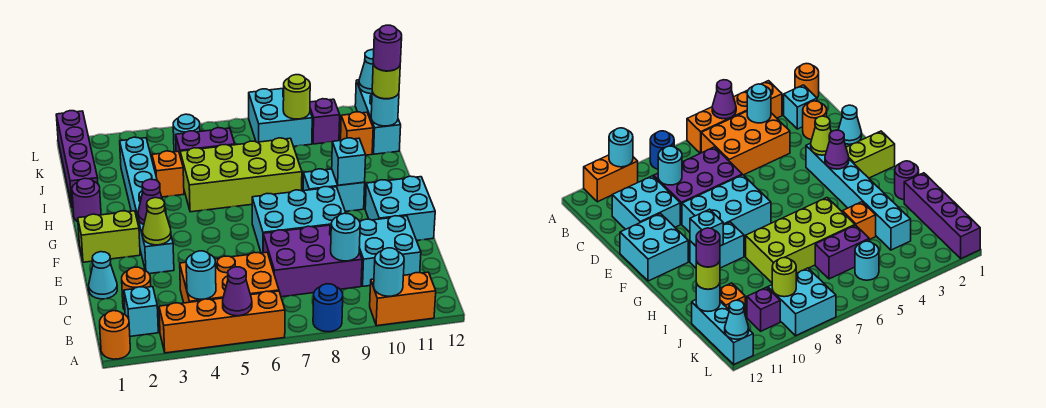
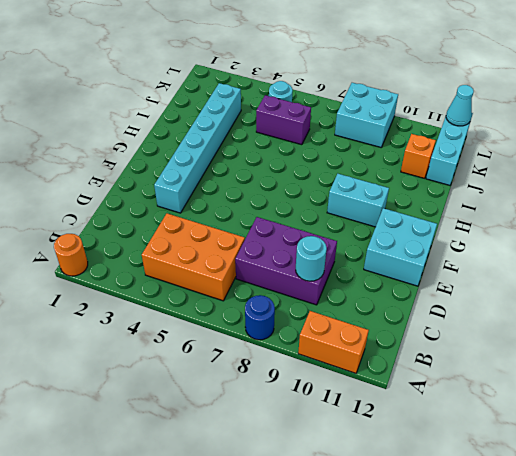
none -> orange brick A3:A6 level 1
none -> cyan brick B2 level 1
none -> orange round brick C2 level 1
none -> cyan brick C10:D11 level 1

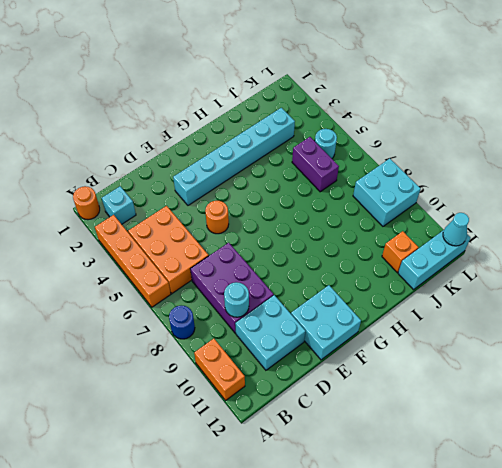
orange round brick E5 level 1 -> orange round brick C2 level 1
none -> cyan cone D1 level 1
none -> cyan brick E7:F9 level 1
none -> lime brick F1:F2 level 1
none -> cyan brick G9:G10 level 1

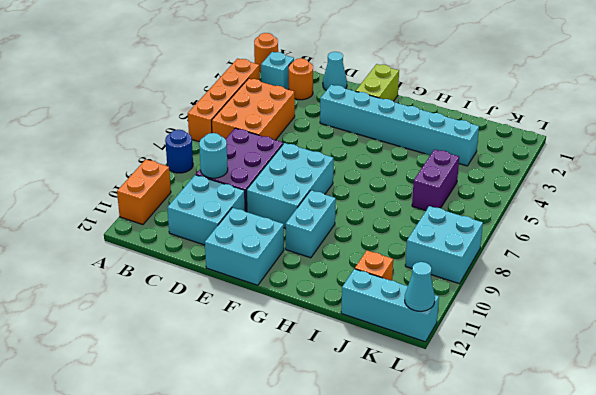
none -> purple round brick H1 level 1
none -> lime brick H5:I8 level 1
none -> purple brick I1:L1 level 1
none -> orange brick I4 level 1

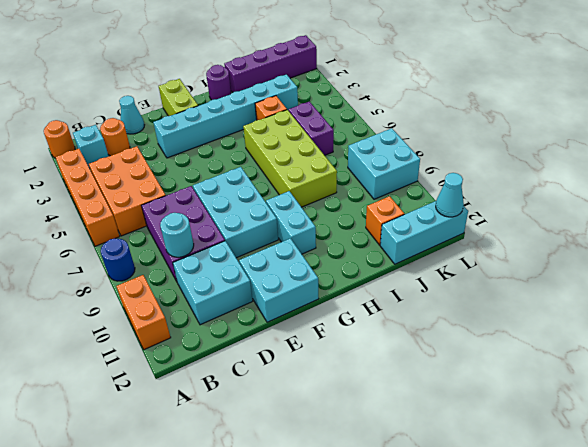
none -> cyan round brick K5 level 1
none -> purple brick K10 level 1
none -> purple cone A5 level 2
none -> cyan round brick A10 level 2

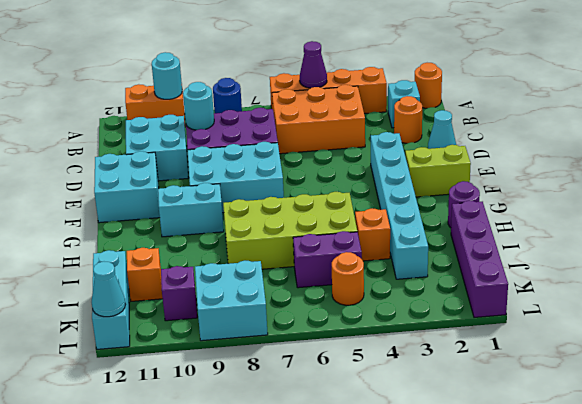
orange round brick K5 level 1 -> cyan round brick K5 level 1
none -> cyan round brick B4 level 2
none -> lime cone E3 level 2
none -> purple cone F3 level 2
none -> cyan brick G10 level 2

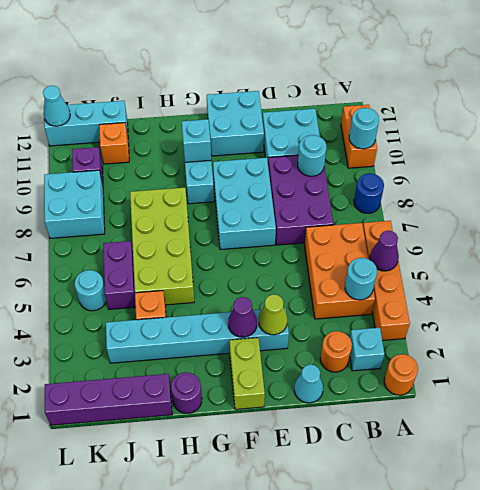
none -> cyan round brick J12 level 2
none -> lime round brick K9 level 2
none -> lime round brick J12 level 3
none -> purple round brick J12 level 4

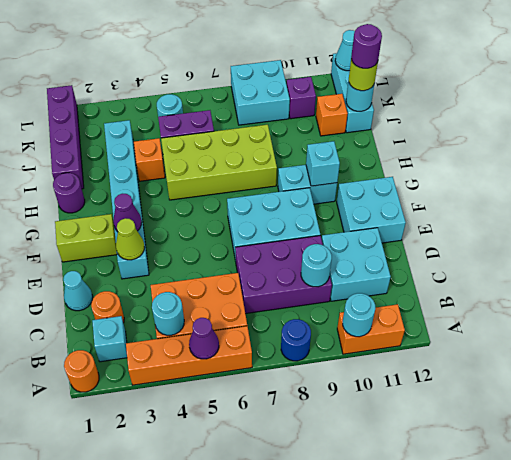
none -> lime round brick K9 level 2

